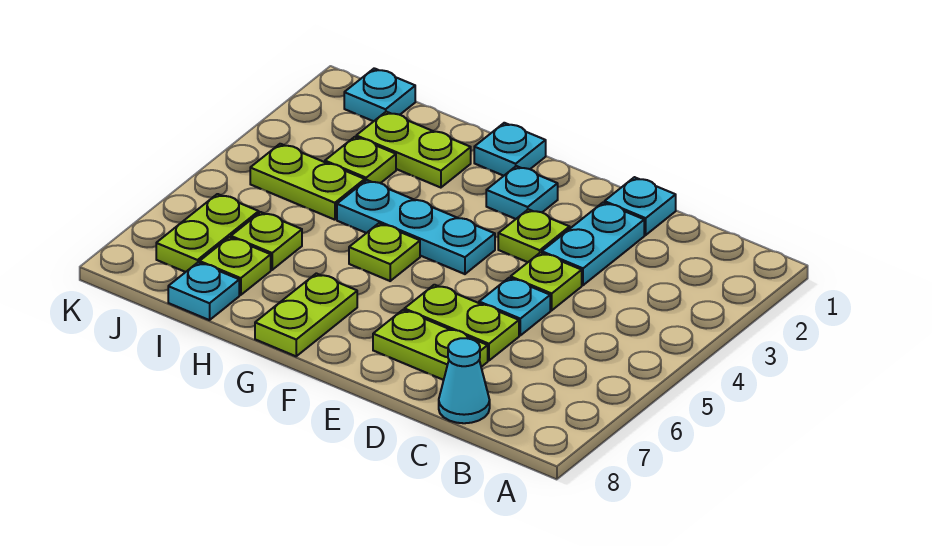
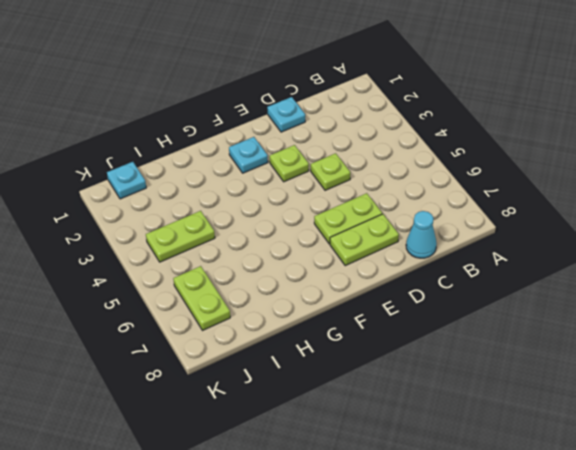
none -> cyan plate D2:D3 level 1
none -> cyan plate D5 level 1
none -> cyan plate F4:H4 level 1

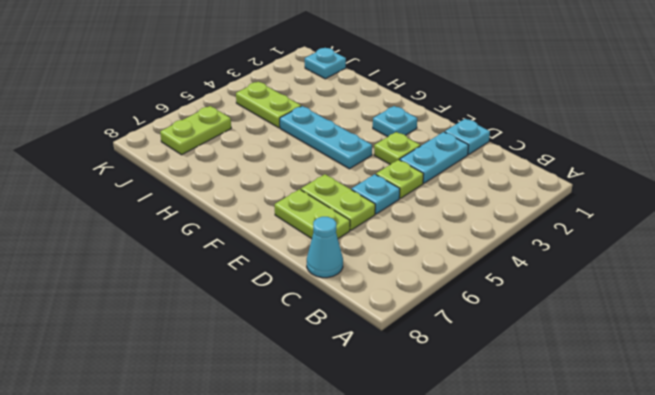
none -> cyan plate G1 level 1
none -> lime plate G5 level 1
none -> lime plate G7:G8 level 1

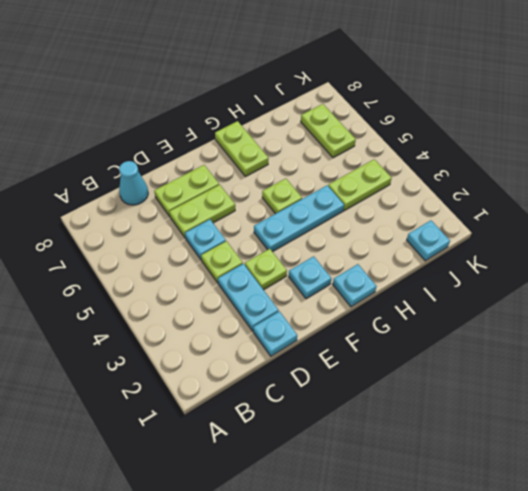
none -> lime plate H2:I2 level 1
none -> lime plate I3 level 1
none -> lime plate I6 level 1

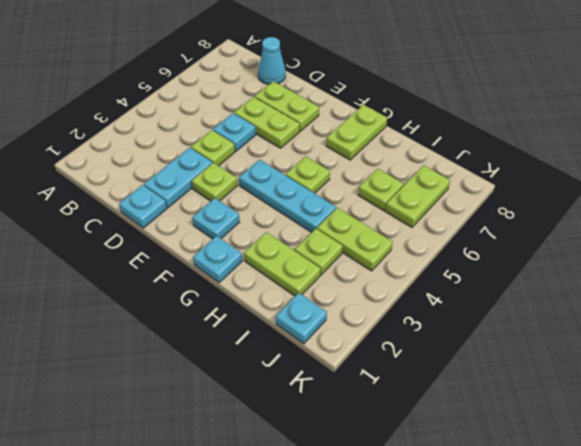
none -> lime plate I7 level 1
none -> cyan plate I8 level 1

